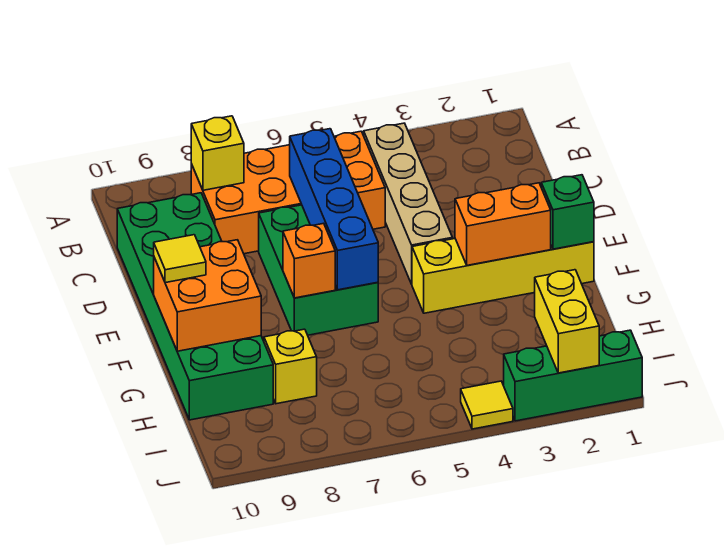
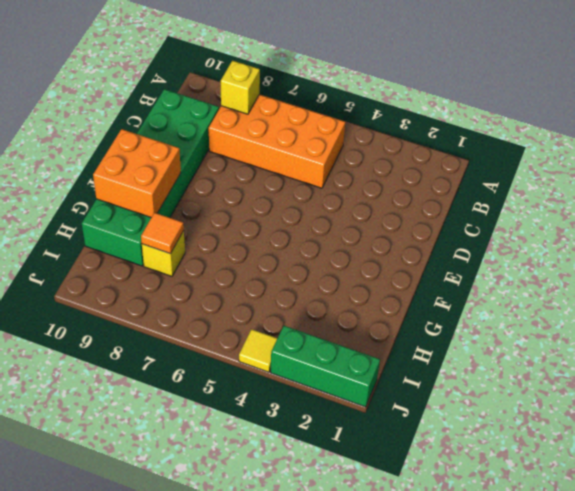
orange tile H8 level 2 -> none
none -> tan brick B4:E4 level 1
none -> green brick D6:F7 level 1
none -> yellow brick F1:F4 level 1

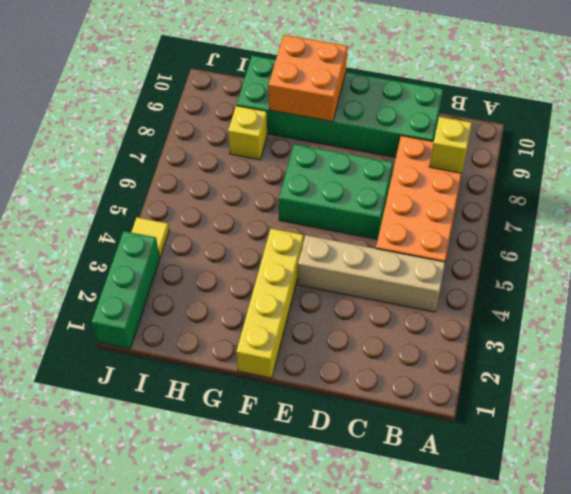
none -> blue brick C6:F6 level 2
none -> green brick F1 level 2
none -> orange brick F2:F3 level 2

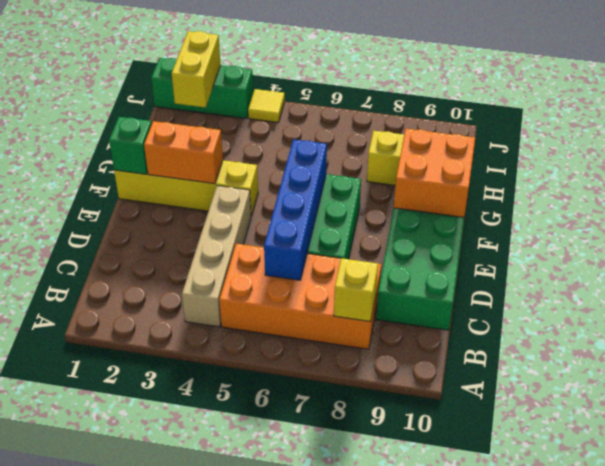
none -> orange brick F7 level 2
none -> yellow tile F10 level 3

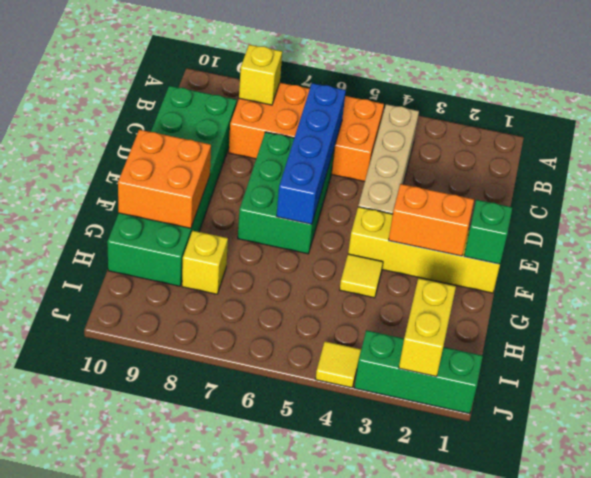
yellow tile G4 level 1 -> yellow tile F10 level 3
none -> orange brick F7 level 2

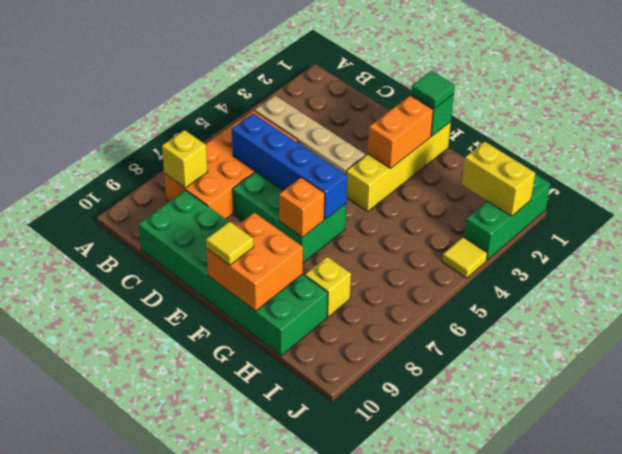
green tile F1 level 3 -> none

